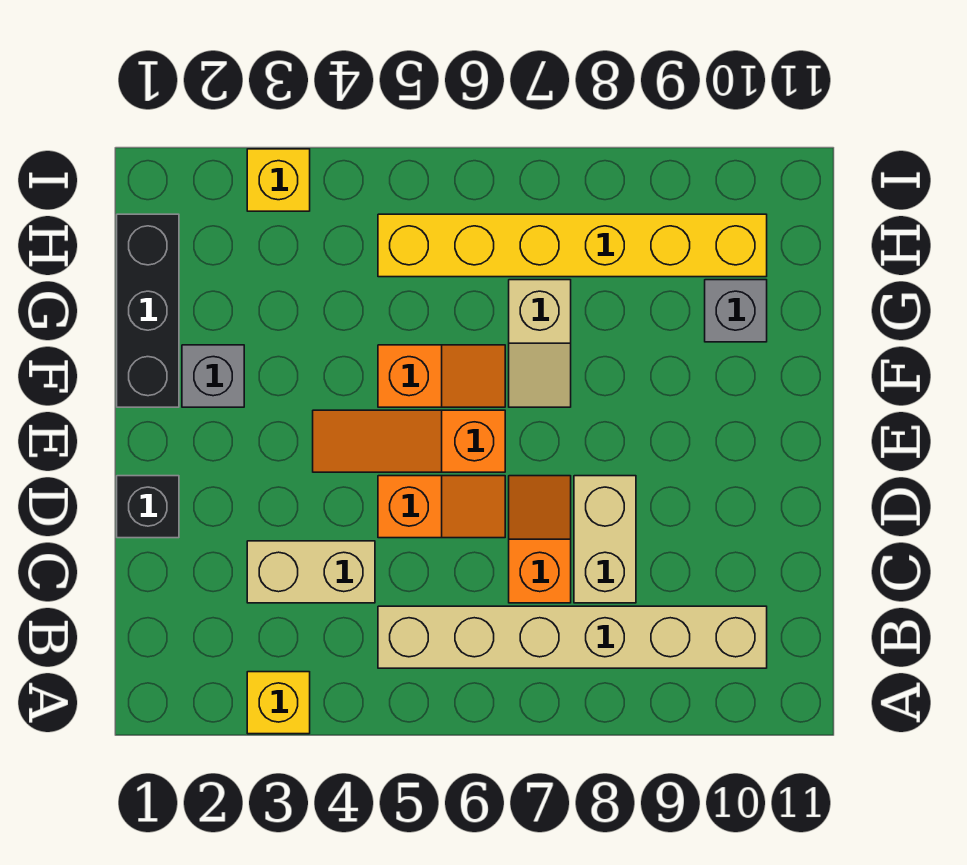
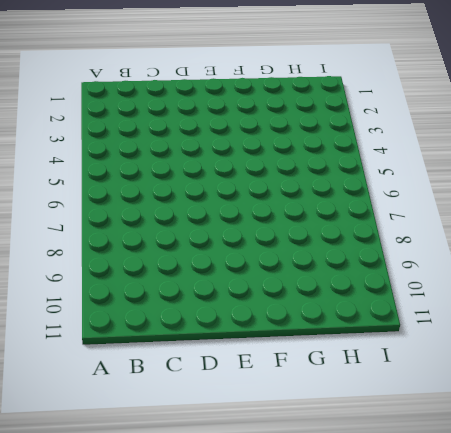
none -> yellow brick A3 level 1
none -> tan brick B5:B10 level 1
none -> tan brick C3:C4 level 1

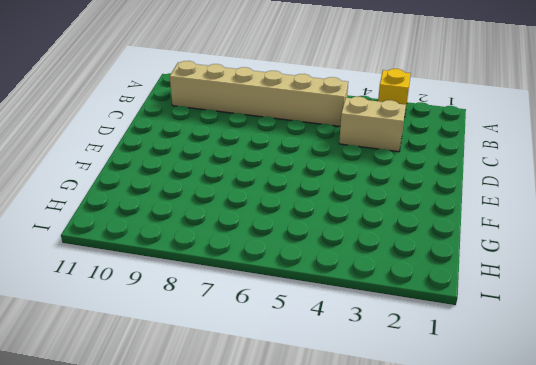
none -> orange slope C7:D7 level 1 top C
none -> tan brick C8:D8 level 1
none -> black brick D1 level 1

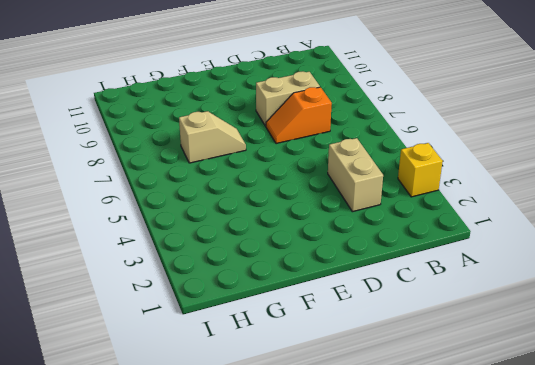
none -> tan brick B5:B10 level 1
none -> black brick D1 level 1
none -> orange slope D5:D6 level 1 top 5

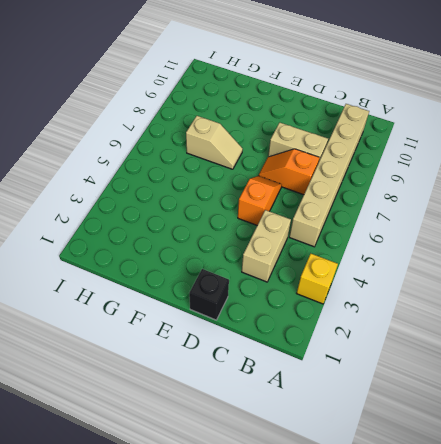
none -> orange slope E4:E6 level 1 top 6
none -> black brick F1:H1 level 1
none -> grey brick F2 level 1

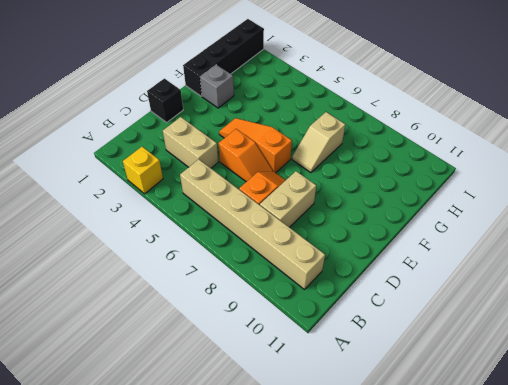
black brick F1:I1 level 1 -> black brick F1:H1 level 1
none -> orange slope F5:F6 level 1 top 5
none -> grey brick G10 level 1
none -> yellow brick H5:H10 level 1

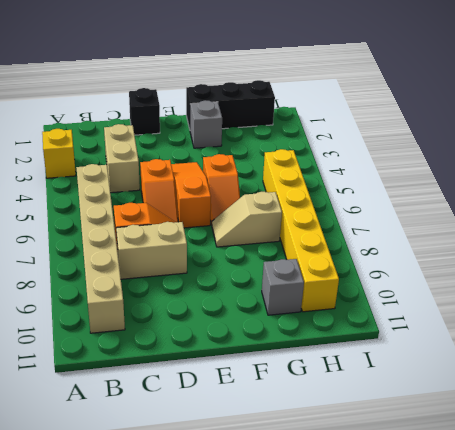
none -> yellow brick I3 level 1

